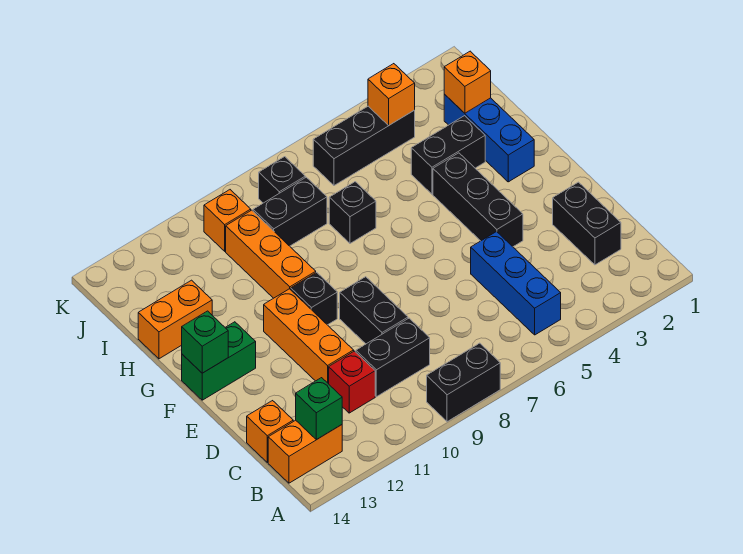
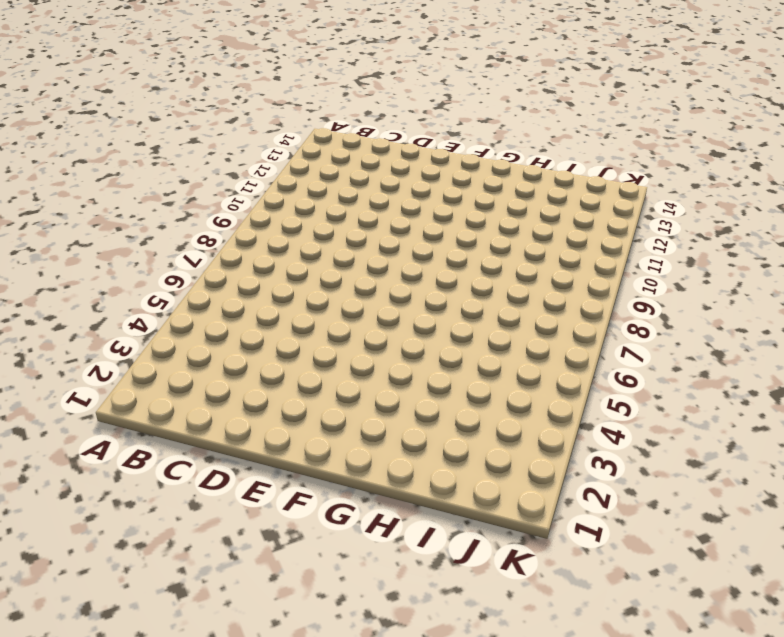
none -> black brick A8:A9 level 1
none -> blue brick B5:D5 level 1
none -> orange brick B13:B14 level 1

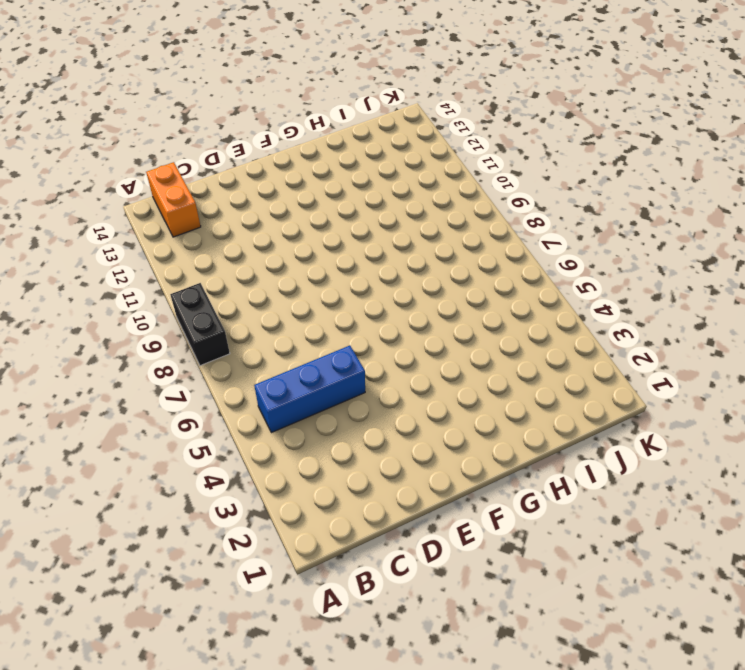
none -> black brick C2:D2 level 1
none -> black brick C9:C10 level 1
none -> red brick C11 level 1

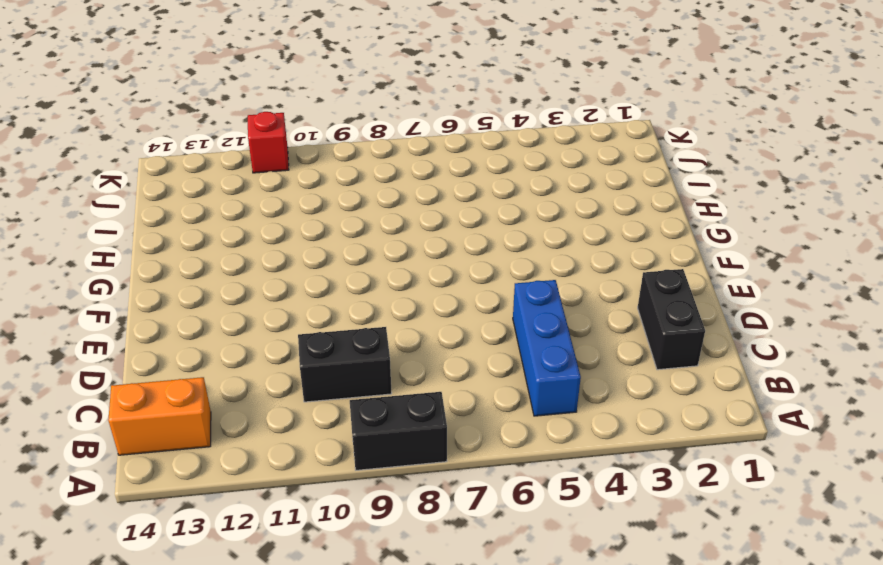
red brick K11 level 1 -> red brick C11 level 1
none -> orange brick C14 level 1
none -> black brick D9:E9 level 1
none -> orange brick D11:F11 level 1

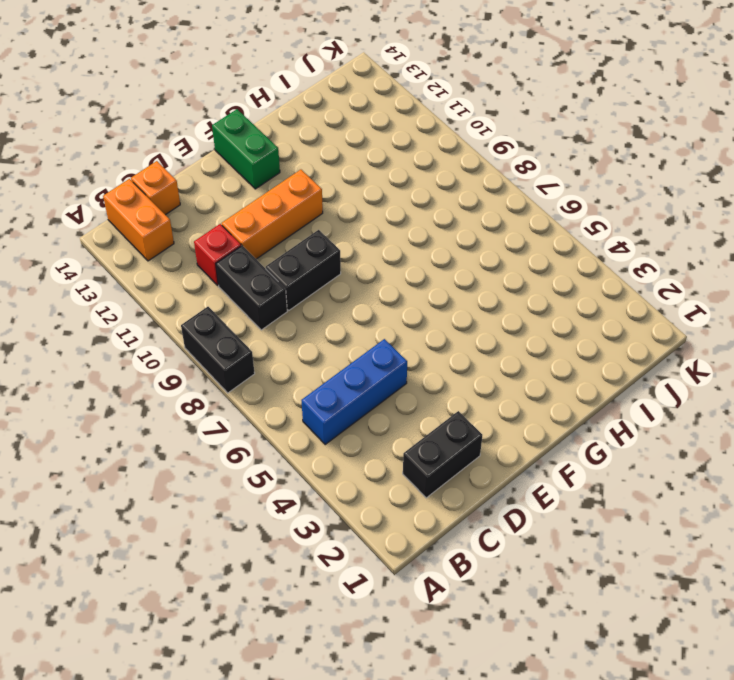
none -> black brick E4:G4 level 1
none -> black brick F10 level 1
none -> blue brick G2:I2 level 1

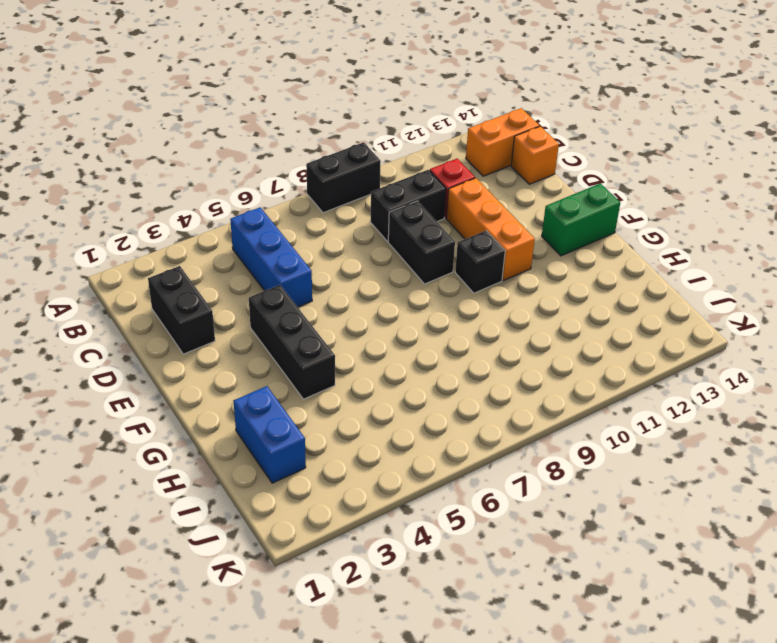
blue brick H2:I2 level 1 -> blue brick G2:I2 level 1
none -> orange brick G10:I10 level 1
none -> black brick H3:H4 level 1
none -> black brick H7 level 1

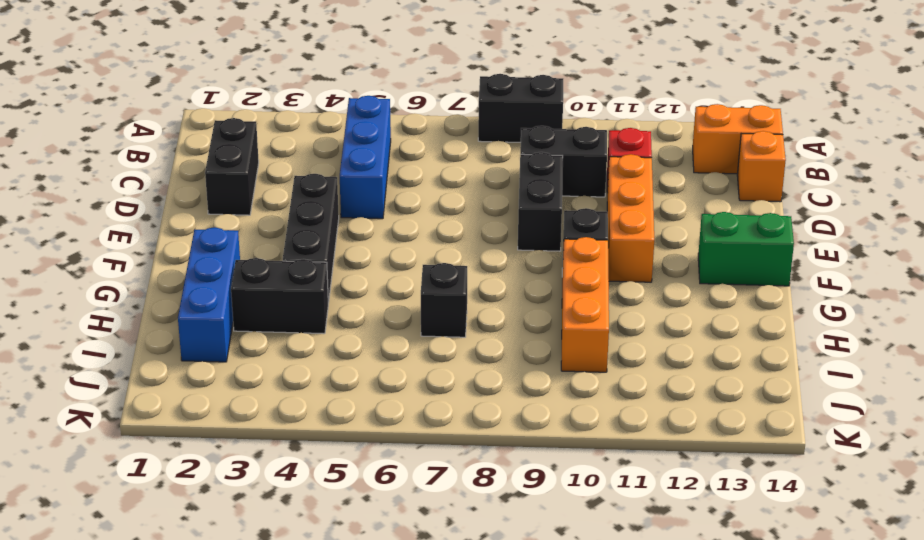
none -> orange brick H13:H14 level 1
none -> black brick I8:I9 level 1
none -> black brick J4:J6 level 1

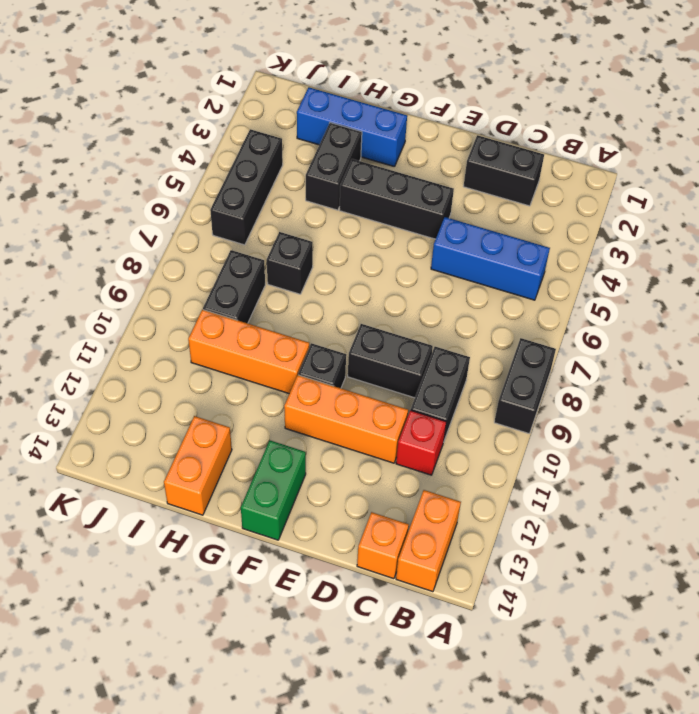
none -> black brick J8 level 1
none -> orange brick J10 level 1
none -> green brick B13 level 2

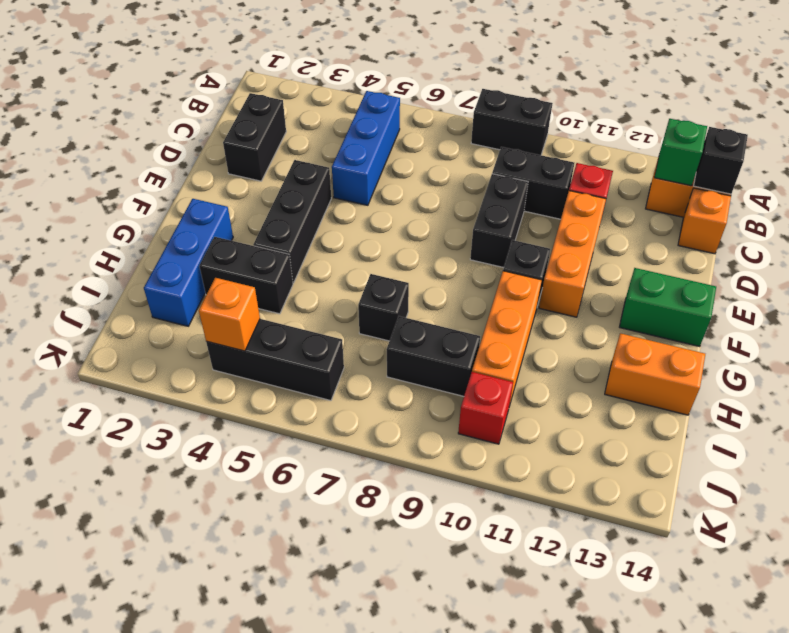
black brick B14 level 2 -> black brick J8 level 1
red brick J10 level 1 -> orange brick J10 level 1
none -> green brick F14 level 2
none -> orange brick I2 level 2

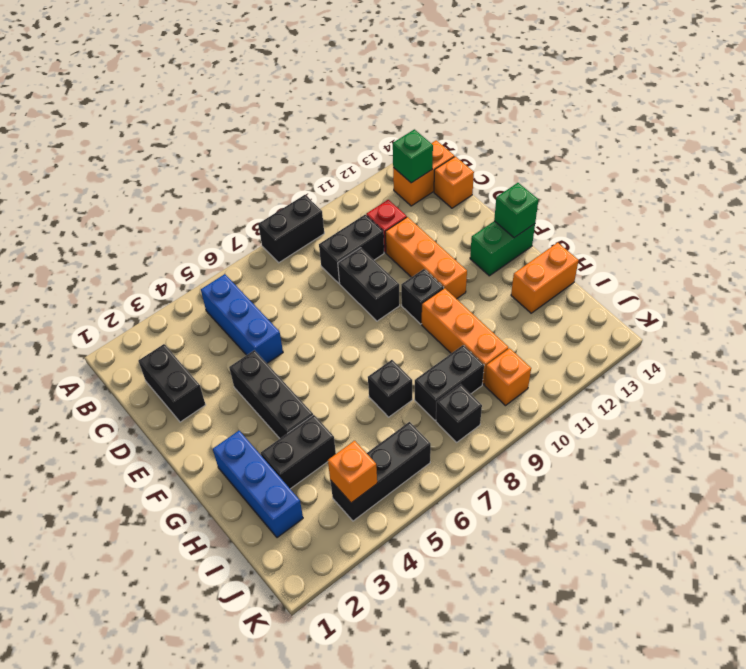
none -> orange brick I2 level 2

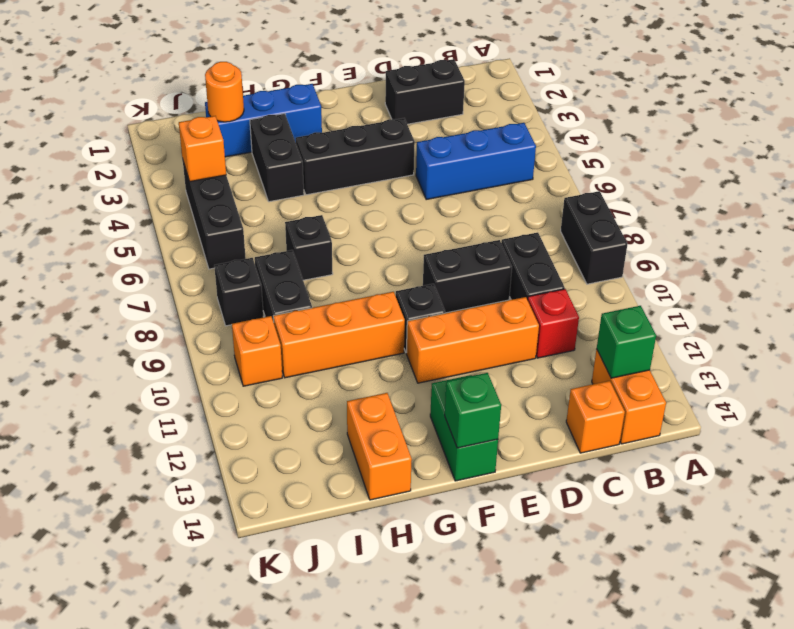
orange round brick I2 level 2 -> orange brick I2 level 2

